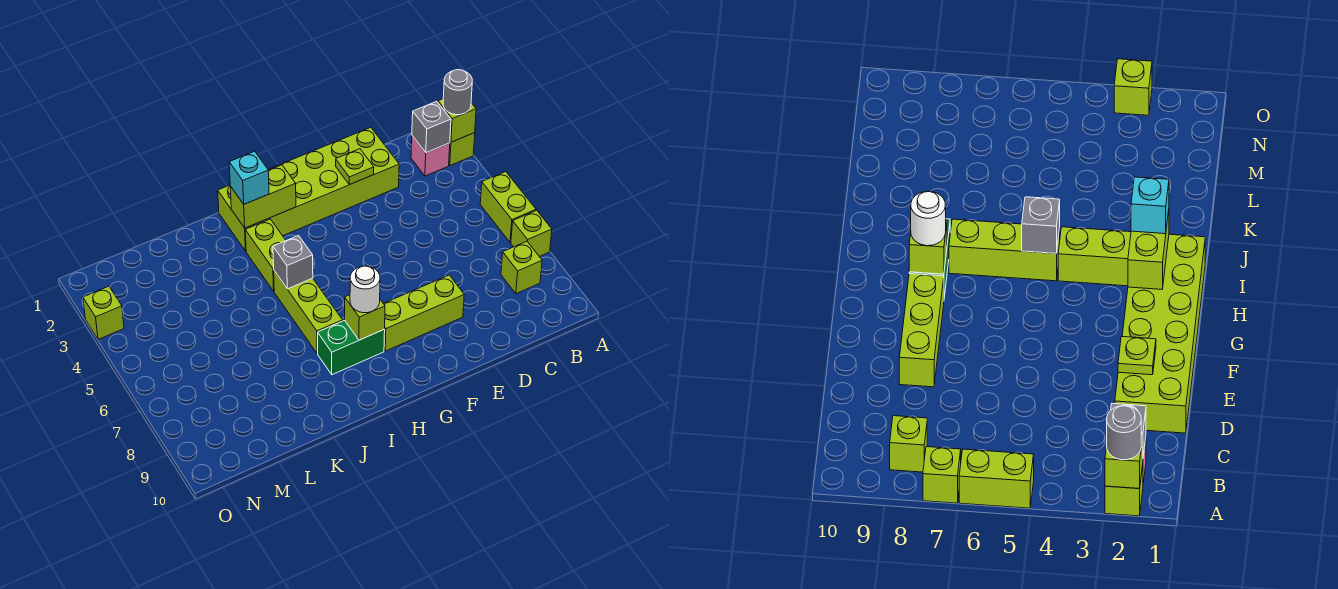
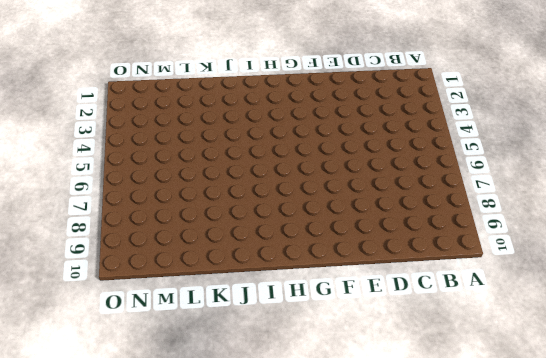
none -> lime brick A2 level 1
none -> lime brick A5:A6 level 1
none -> lime brick A7 level 1

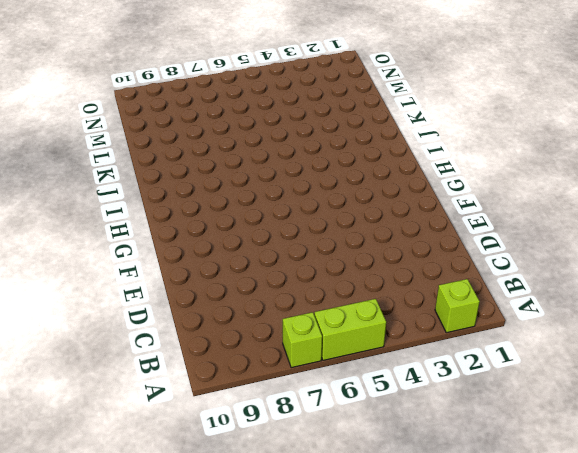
none -> pink brick B2 level 1
none -> lime brick B8 level 1
none -> lime brick D1:I2 level 1

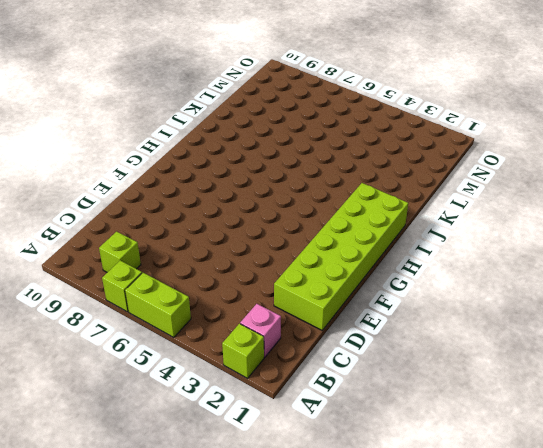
none -> lime brick E8:G8 level 1
none -> green brick H8:I8 level 1
none -> lime brick I3:I4 level 1

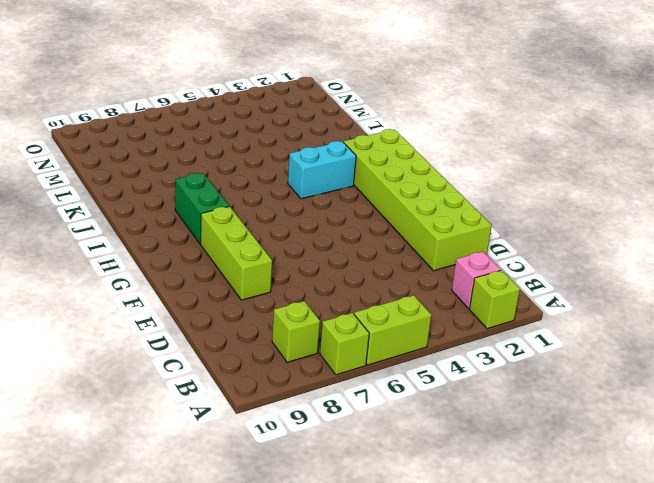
cyan brick I3:I4 level 1 -> lime brick I3:I4 level 1
none -> lime brick I5:I7 level 1
none -> lime brick O3 level 1
none -> lime brick A2 level 2

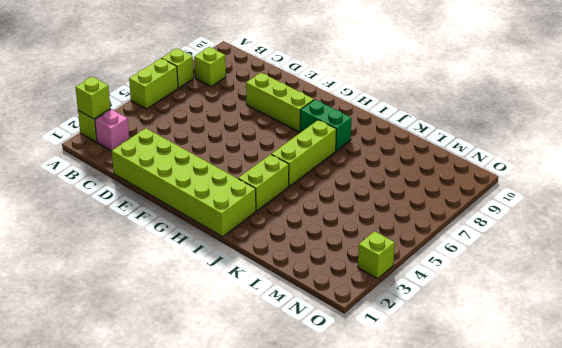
none -> grey brick B2 level 2
none -> lime plate E2 level 2
none -> lime brick H2:I2 level 2

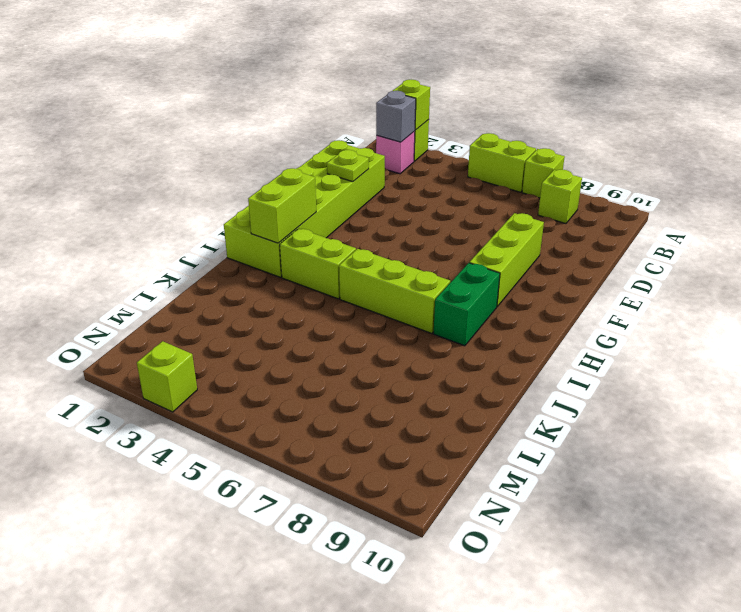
none -> lime brick H8 level 2
none -> grey brick I5 level 2
none -> grey round brick A2 level 3

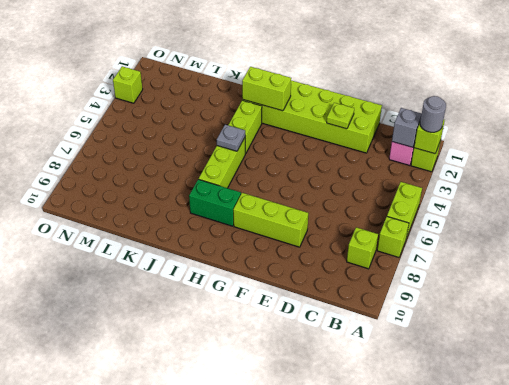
grey plate I5 level 2 -> grey brick I5 level 2
none -> lime brick H8 level 2
none -> white round brick H8 level 3
none -> cyan brick I2 level 3

